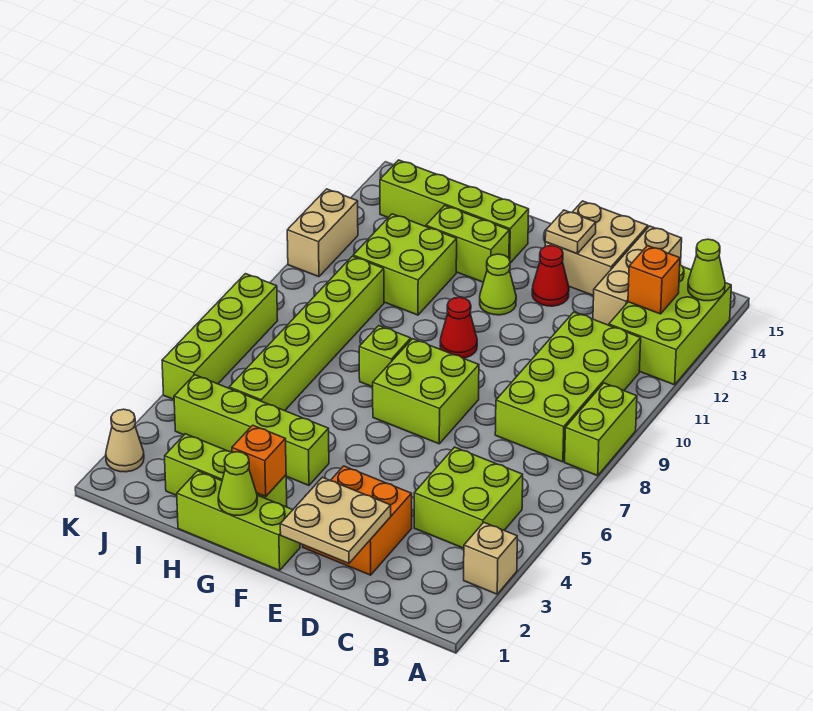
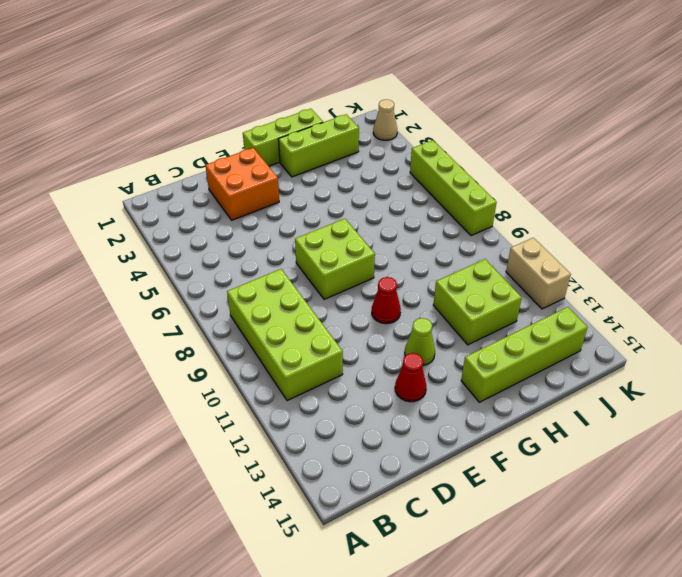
none -> tan brick A3 level 1
none -> lime brick A8:A9 level 1
none -> lime brick A12:B14 level 1

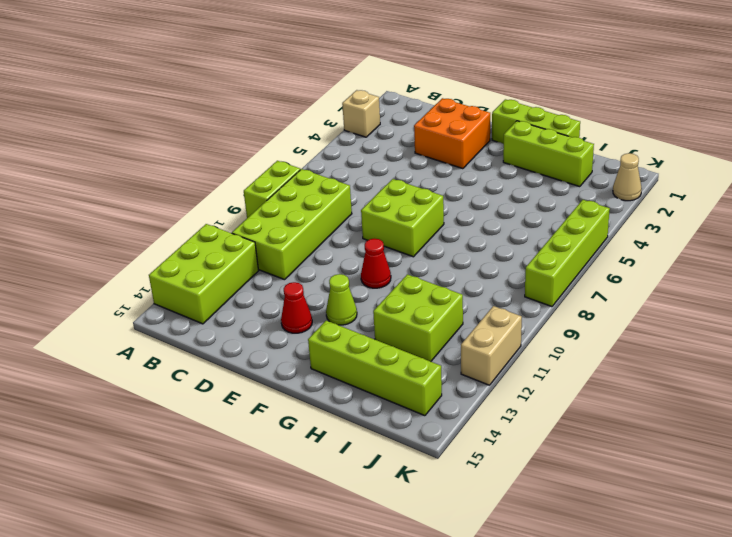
none -> lime brick B4:C5 level 1
none -> tan brick C13:C15 level 1
none -> tan brick D14:E15 level 1

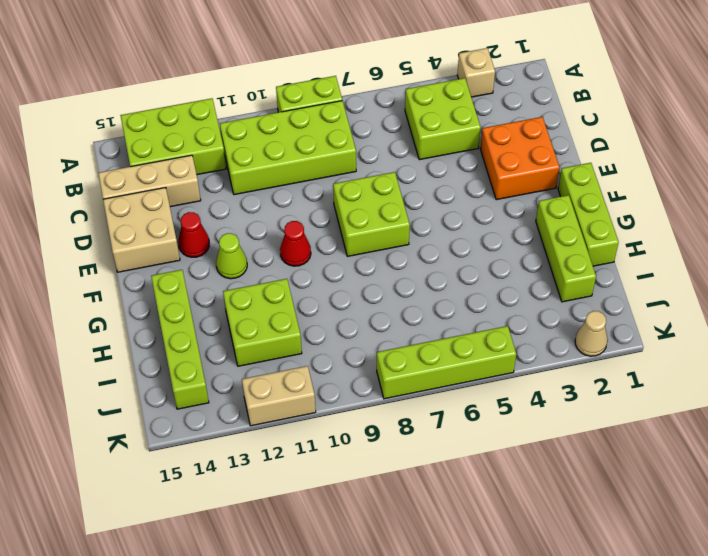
none -> lime brick G4:J4 level 1
none -> lime brick G8 level 1
none -> lime brick G13:H13 level 1

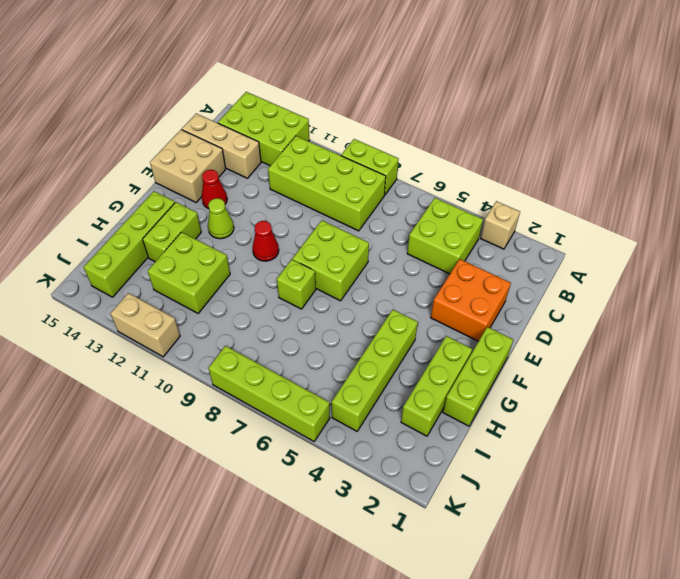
none -> lime brick I5:I10 level 1
none -> tan cone K2 level 1
none -> lime cone A14 level 2

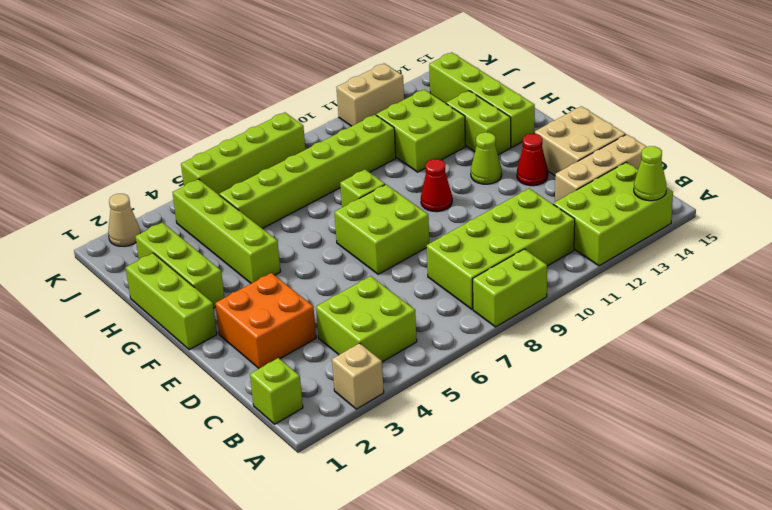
lime brick B1 level 1 -> none
none -> orange brick B13 level 2
none -> tan plate D1:E2 level 2
none -> tan plate E14 level 2

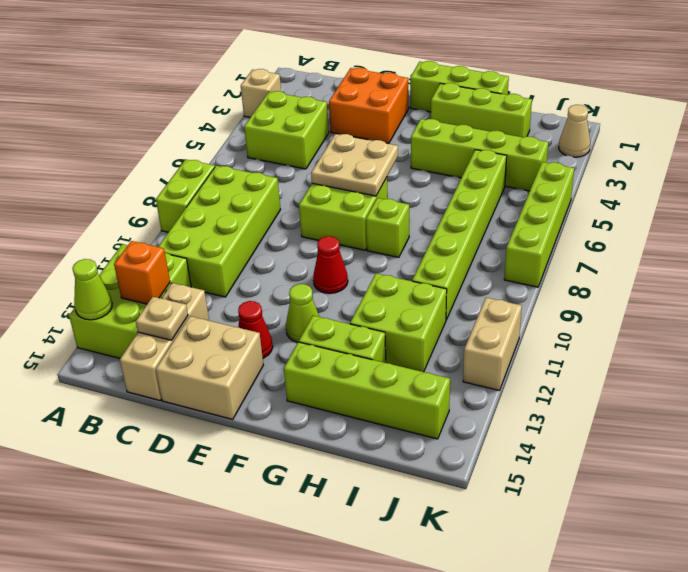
tan plate C14 level 2 -> tan plate E14 level 2
tan plate E6:F7 level 2 -> tan plate D1:E2 level 2
none -> lime cone G1 level 2
none -> orange brick G2 level 2

